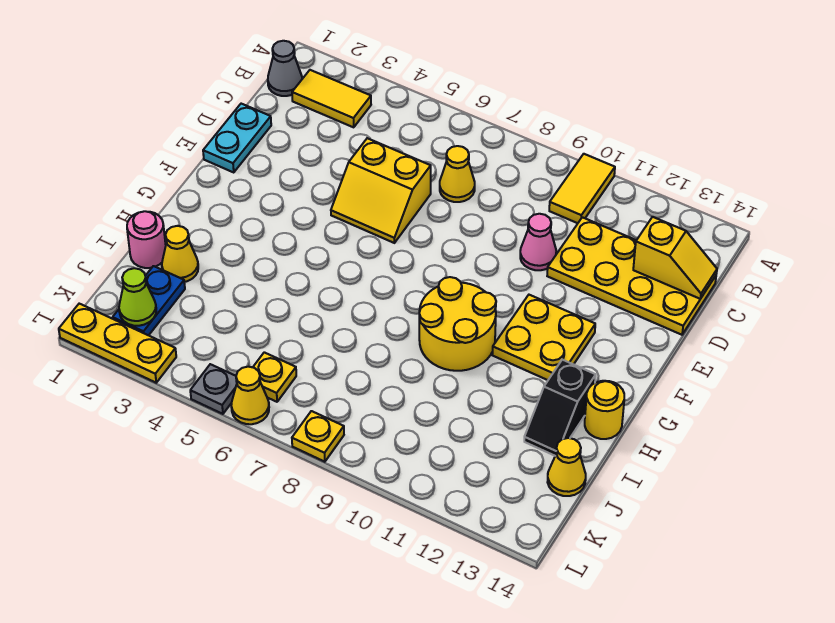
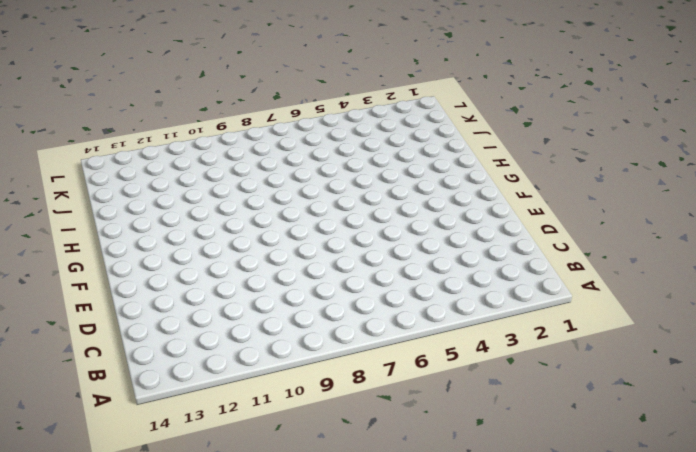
none -> yellow tile A10:B10 level 1
none -> grey cone B1 level 1
none -> yellow tile B2:B3 level 1

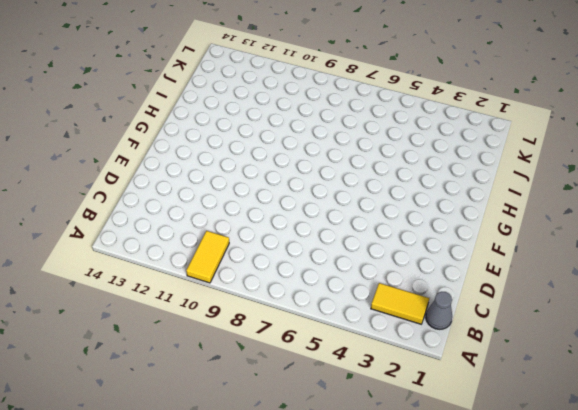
none -> yellow cone C7 level 1
none -> yellow plate C11:D14 level 1
none -> cyan plate D1:E1 level 1

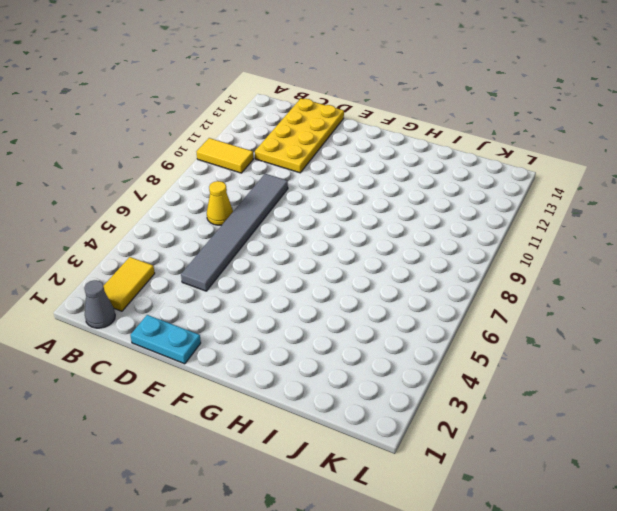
grey tile D4:D9 level 1 -> yellow slope D5:E6 level 1 top D
none -> pink cone D10 level 1
none -> yellow plate F11:G12 level 1
none -> yellow round brick G9:H10 level 1

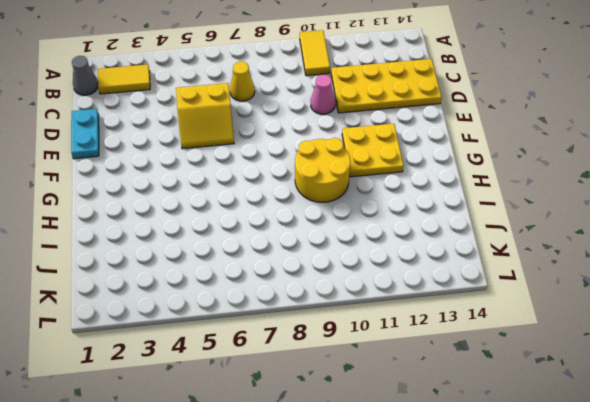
none -> black slope H13:I13 level 1 top H
none -> yellow round brick H14 level 1
none -> pink round brick I1 level 1

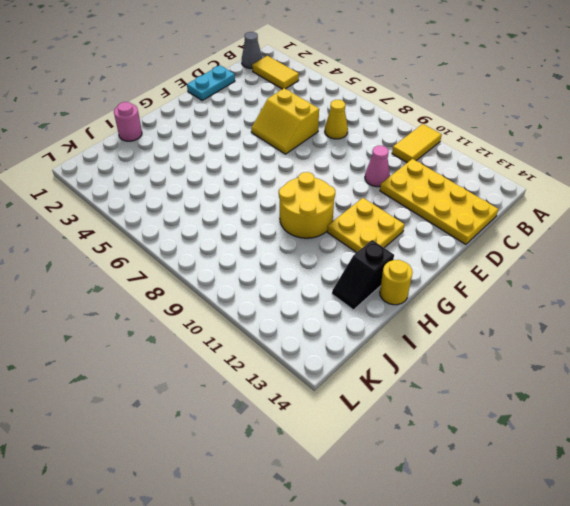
none -> yellow cone I2 level 1
none -> blue plate J2:K2 level 1
none -> yellow cone J14 level 1

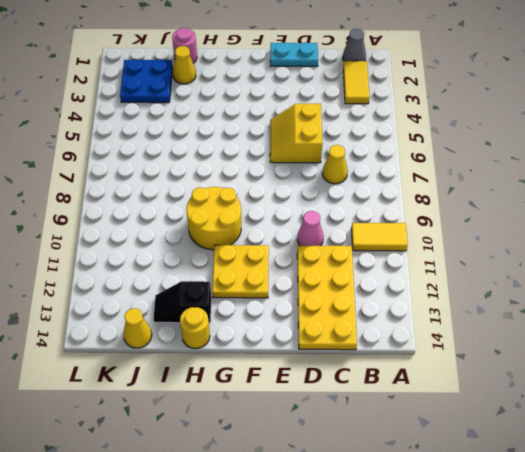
blue plate J2:K3 level 1 -> blue plate J2:K2 level 1
none -> yellow plate K6 level 1
none -> yellow plate L1:L3 level 1
none -> grey plate L5 level 1

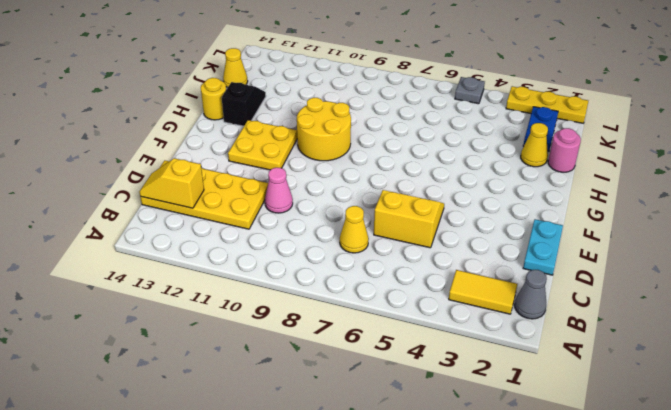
none -> yellow tile A10:B10 level 1
none -> yellow plate K6 level 1
none -> yellow cone L6 level 1

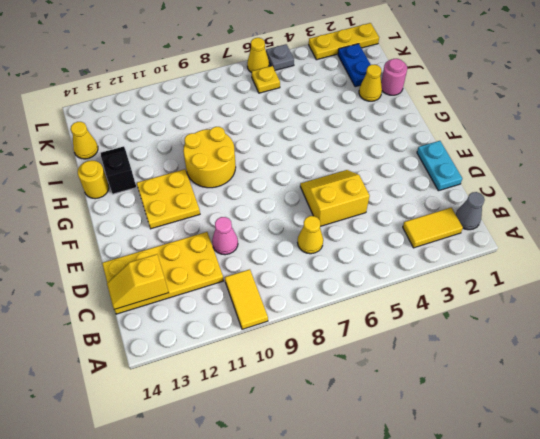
none -> yellow plate L8 level 1
none -> lime cone K2 level 2

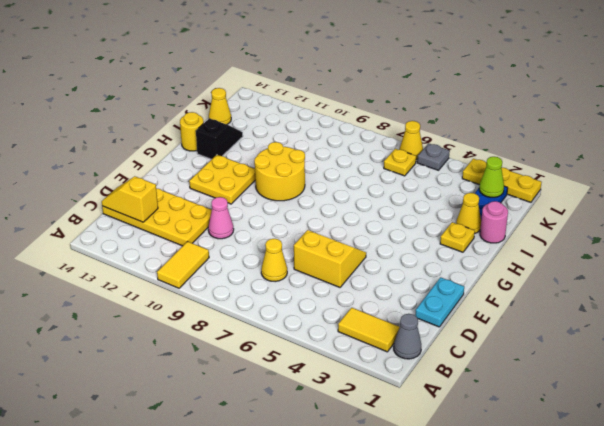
yellow plate H2 level 1 -> yellow plate L8 level 1

